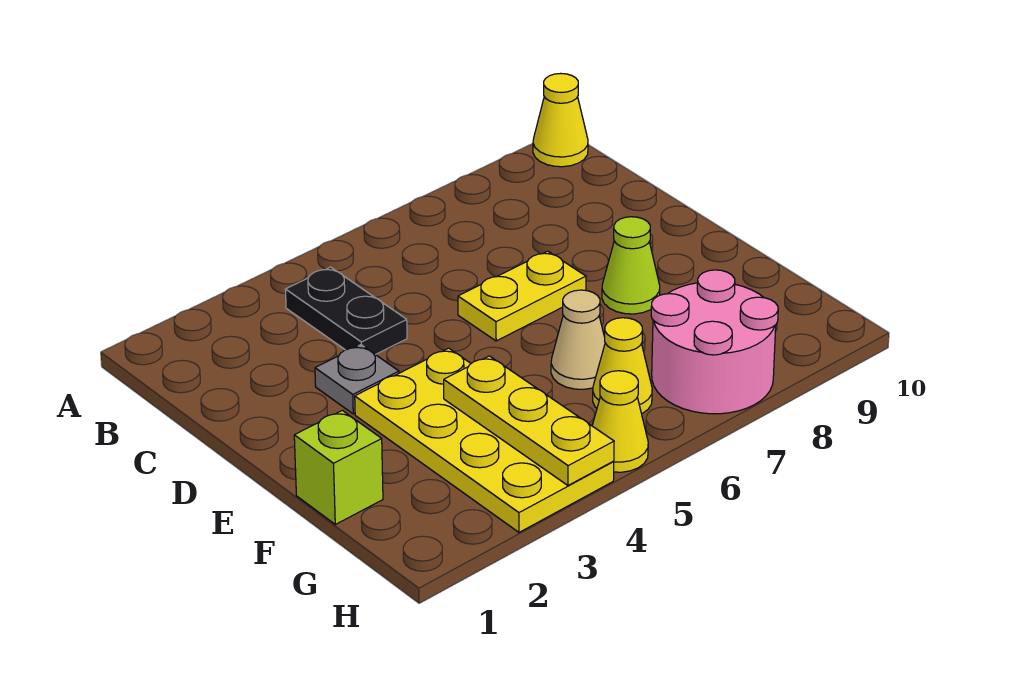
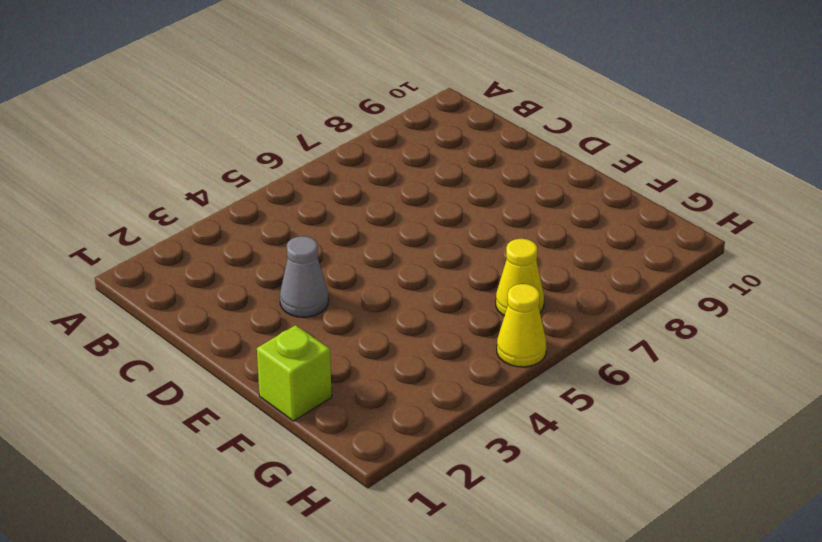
grey cone D3 level 1 -> grey plate D3 level 1
none -> yellow cone A10 level 1
none -> black plate B4:C4 level 1
none -> yellow plate D6:D7 level 1

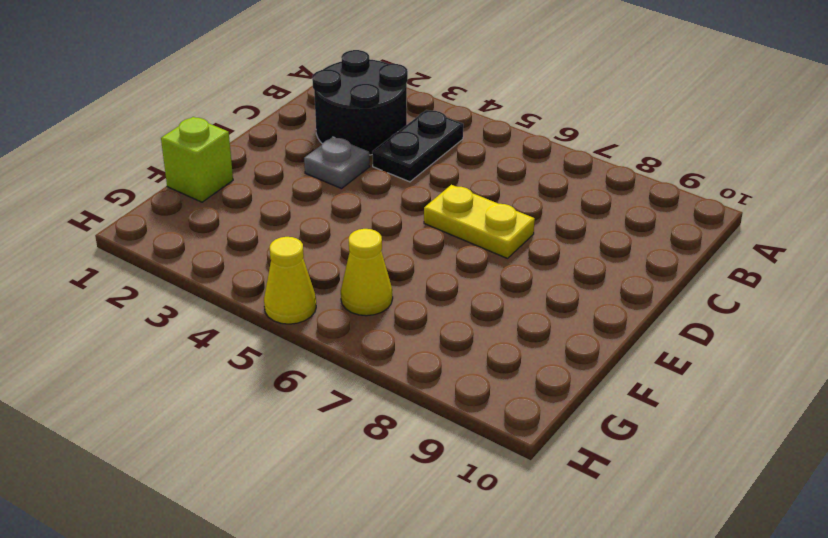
black round brick B2:C3 level 1 -> none
none -> yellow cone A10 level 1
none -> yellow plate E3:H4 level 1
none -> lime cone E8 level 1

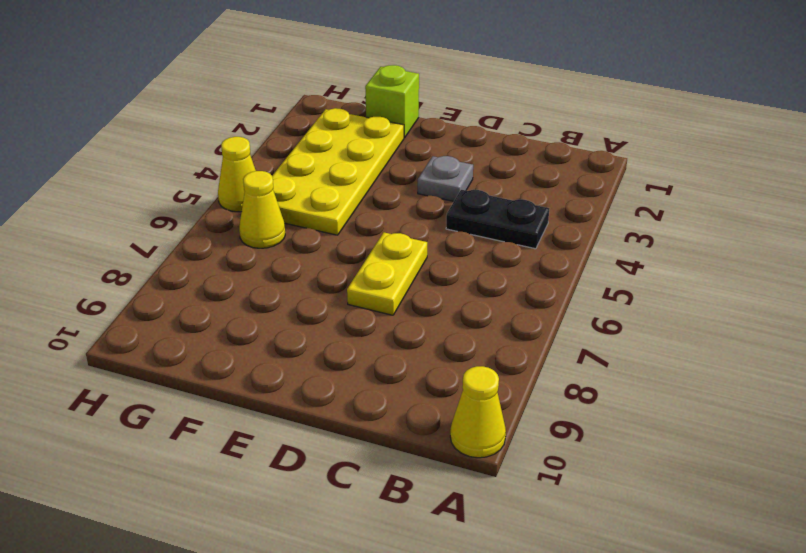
yellow plate F2:G5 level 1 -> yellow plate E3:H4 level 1
none -> lime cone E8 level 1
none -> tan cone F6 level 1
none -> pink round brick G7:H8 level 1

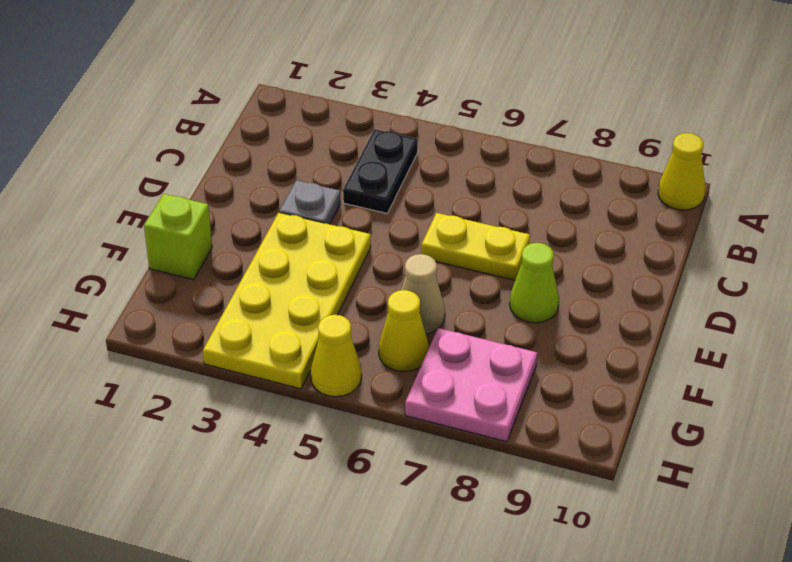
pink plate G7:H8 level 1 -> pink round brick G7:H8 level 1
none -> yellow plate F4:H4 level 2

